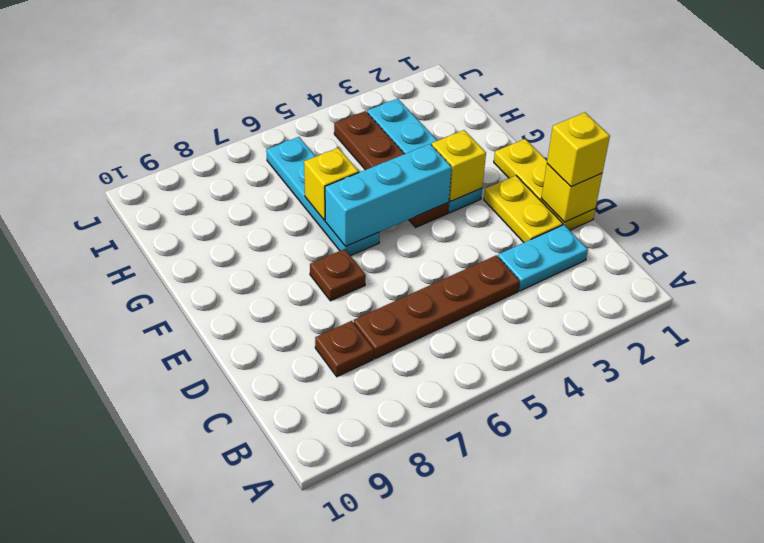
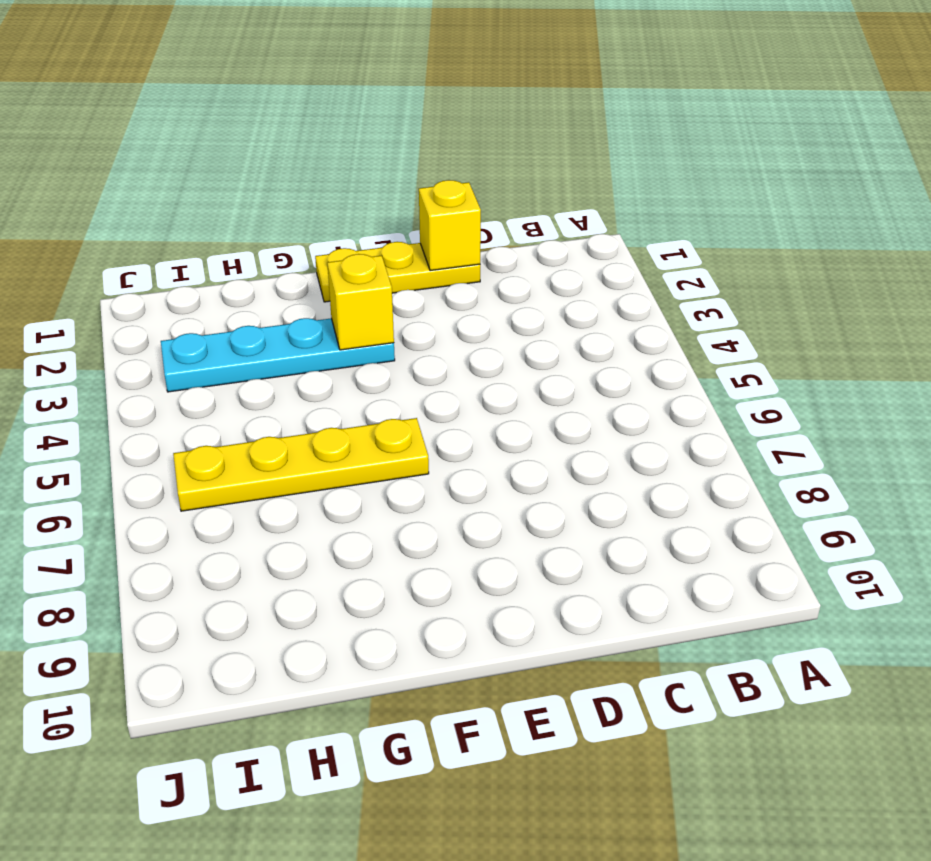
yellow plate F6:I6 level 1 -> cyan plate F6:I6 level 1
none -> cyan plate C2:C3 level 1
none -> brown plate C4:C7 level 1
none -> brown plate C8 level 1

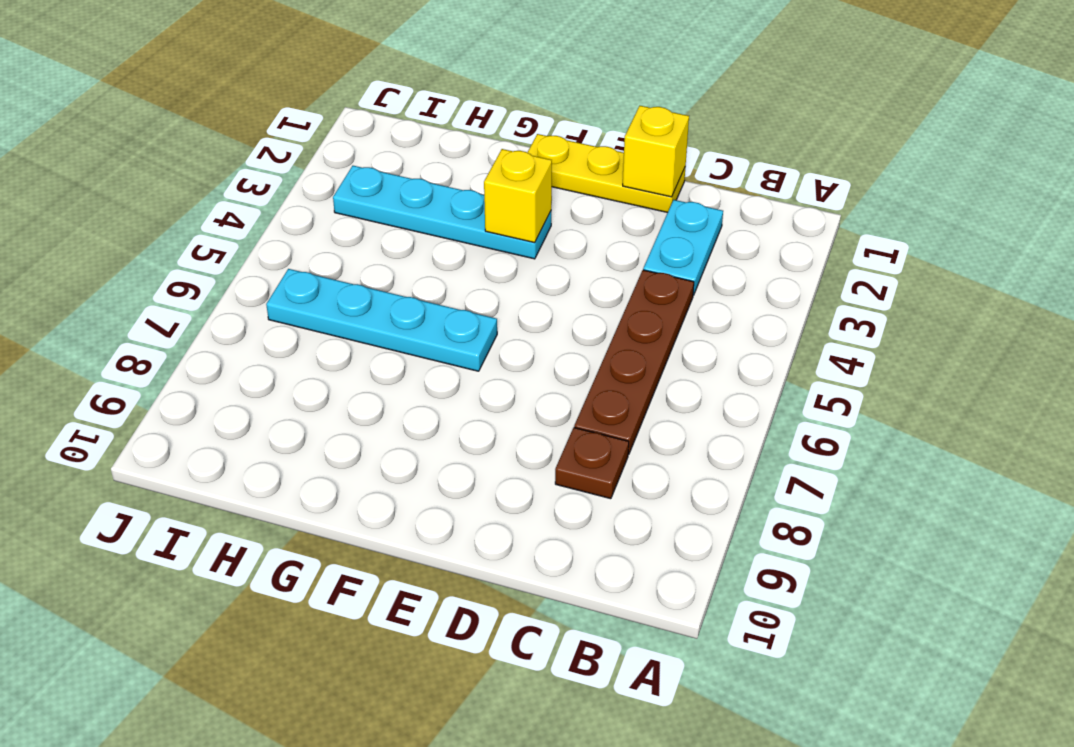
none -> yellow plate D2:E2 level 1
none -> brown plate E7 level 1
none -> brown plate F4:I4 level 1

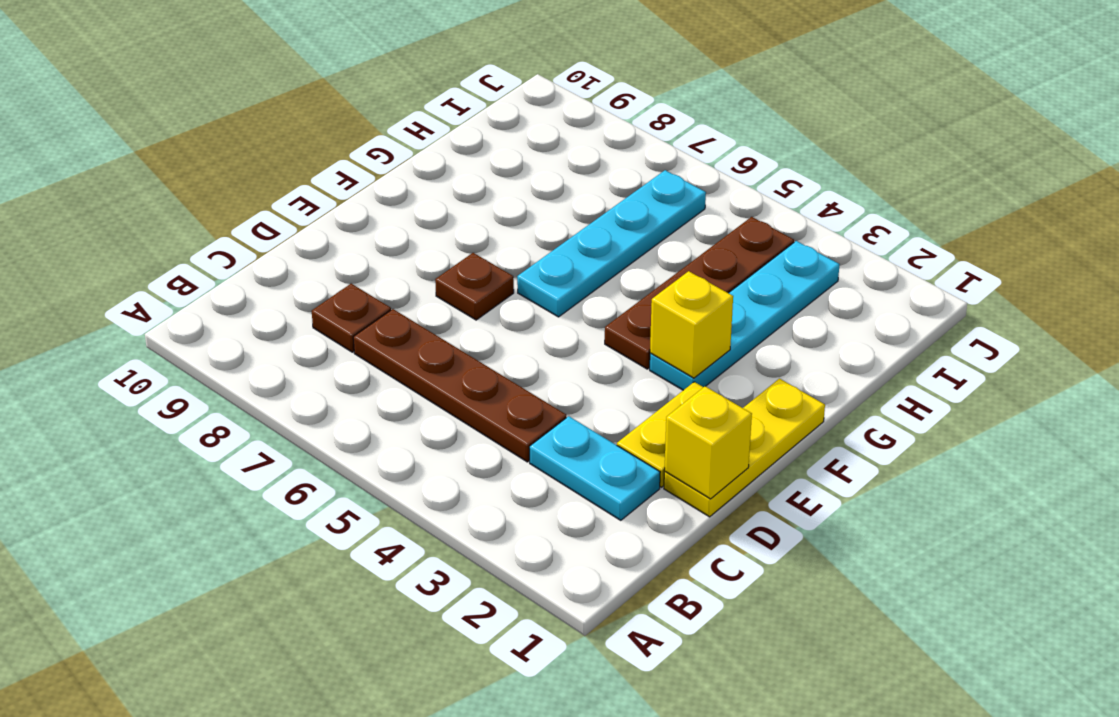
none -> cyan brick F4:F6 level 2
none -> yellow brick G6 level 2
none -> yellow brick D1 level 3

